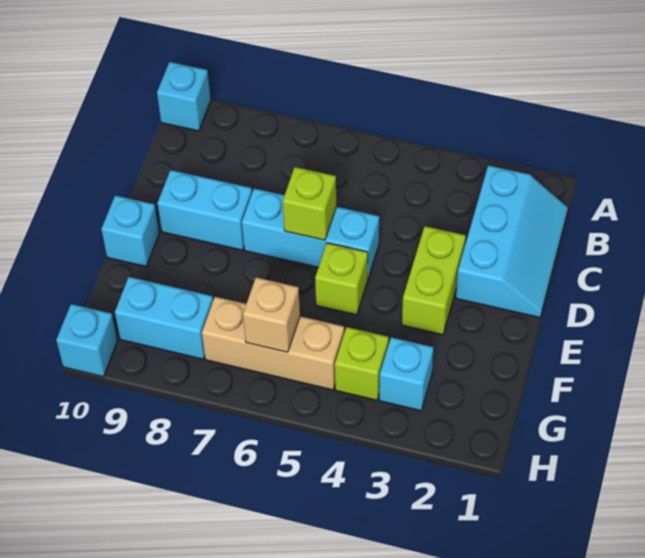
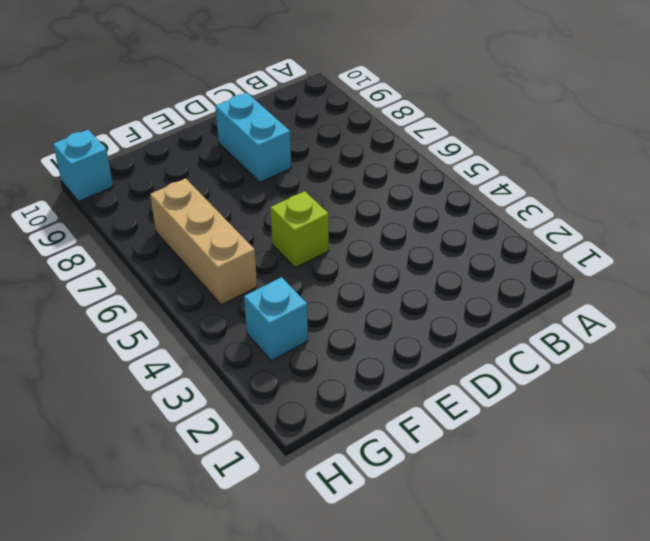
none -> cyan brick A10 level 1
none -> cyan slope B1:D2 level 1 top 2
none -> lime brick D3:E3 level 1

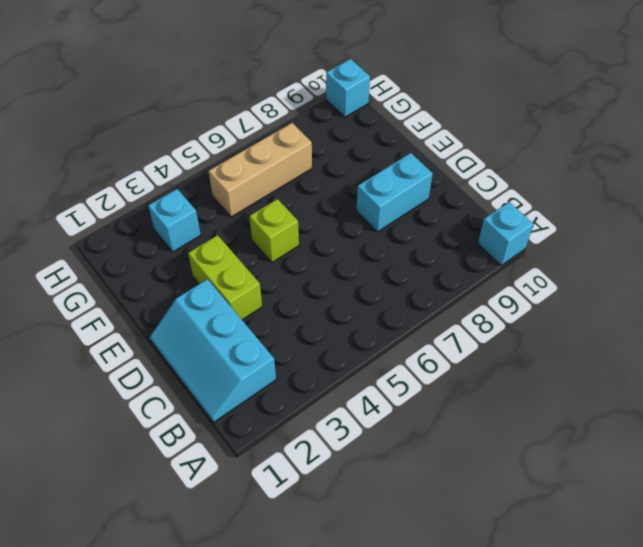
none -> cyan brick D5:D7 level 1
none -> cyan brick E10 level 1
none -> lime brick G4 level 1

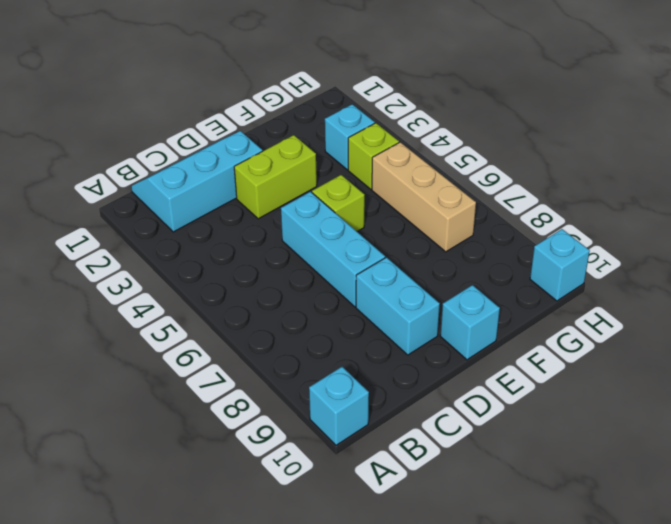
none -> cyan brick G8:G9 level 1
none -> lime brick D6 level 2
none -> tan brick G6 level 2

